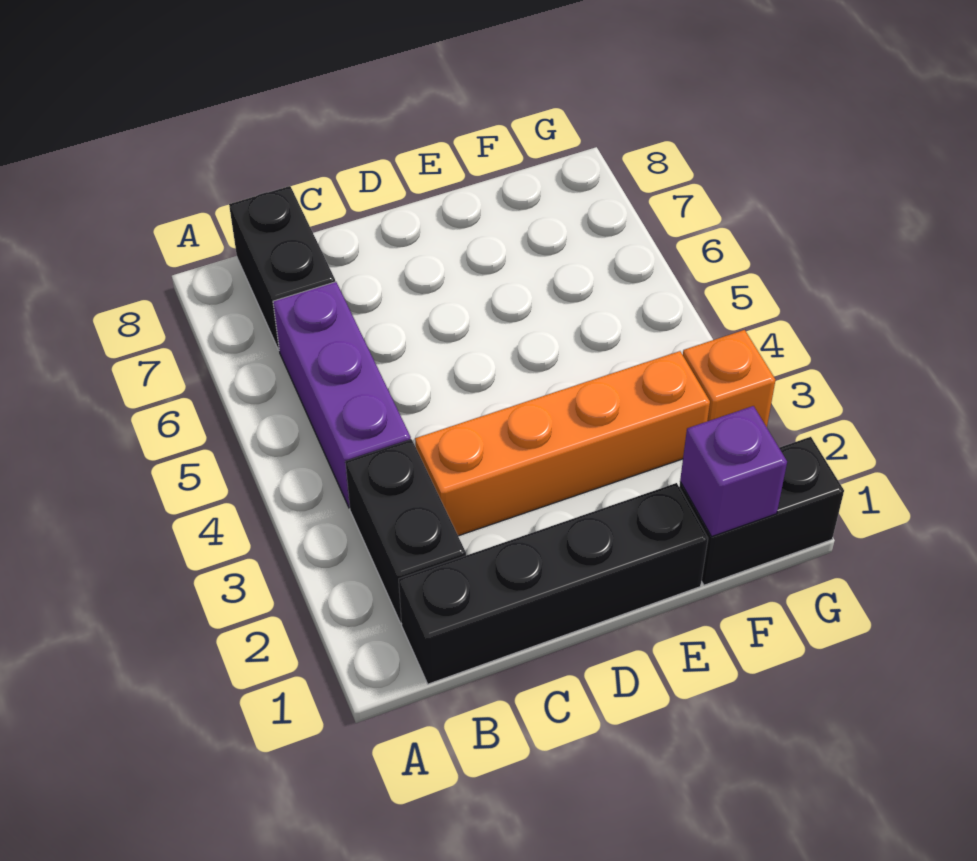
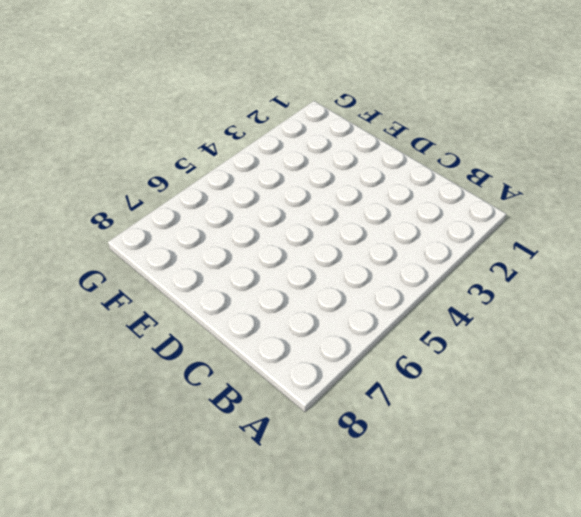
none -> black brick B1:E1 level 1
none -> black brick B2:B3 level 1

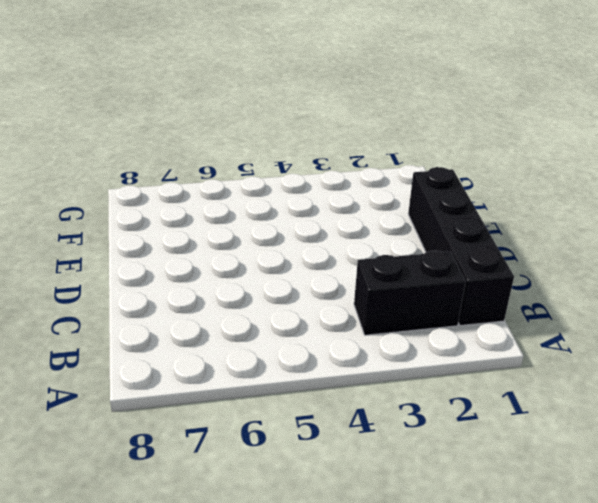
none -> purple brick B4:B6 level 1
none -> black brick B7:B8 level 1

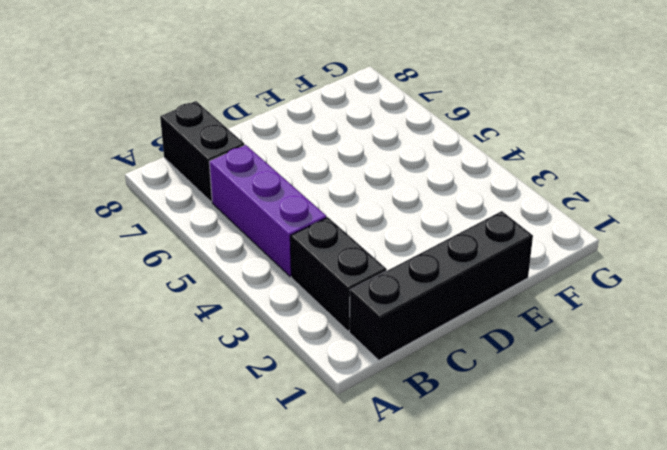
none -> orange brick C3:F3 level 1
none -> black brick F1:G1 level 1

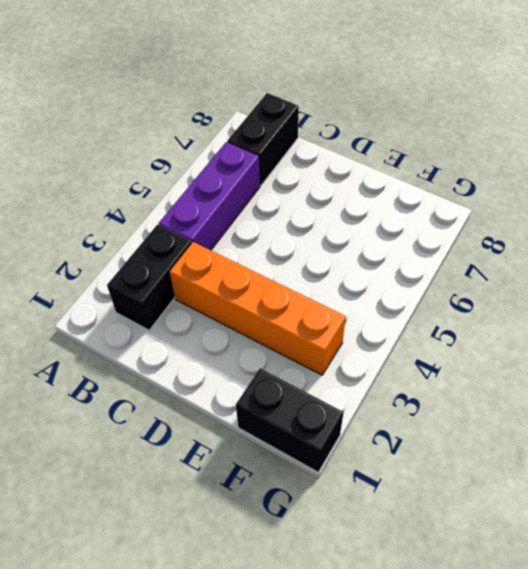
none -> black brick B1:E1 level 1
none -> orange brick G3 level 1

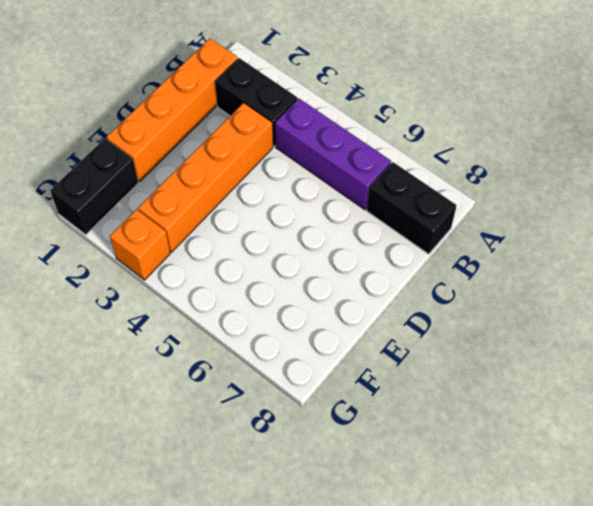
orange brick B1:E1 level 1 -> black brick B1:E1 level 1
none -> purple brick F1 level 2

